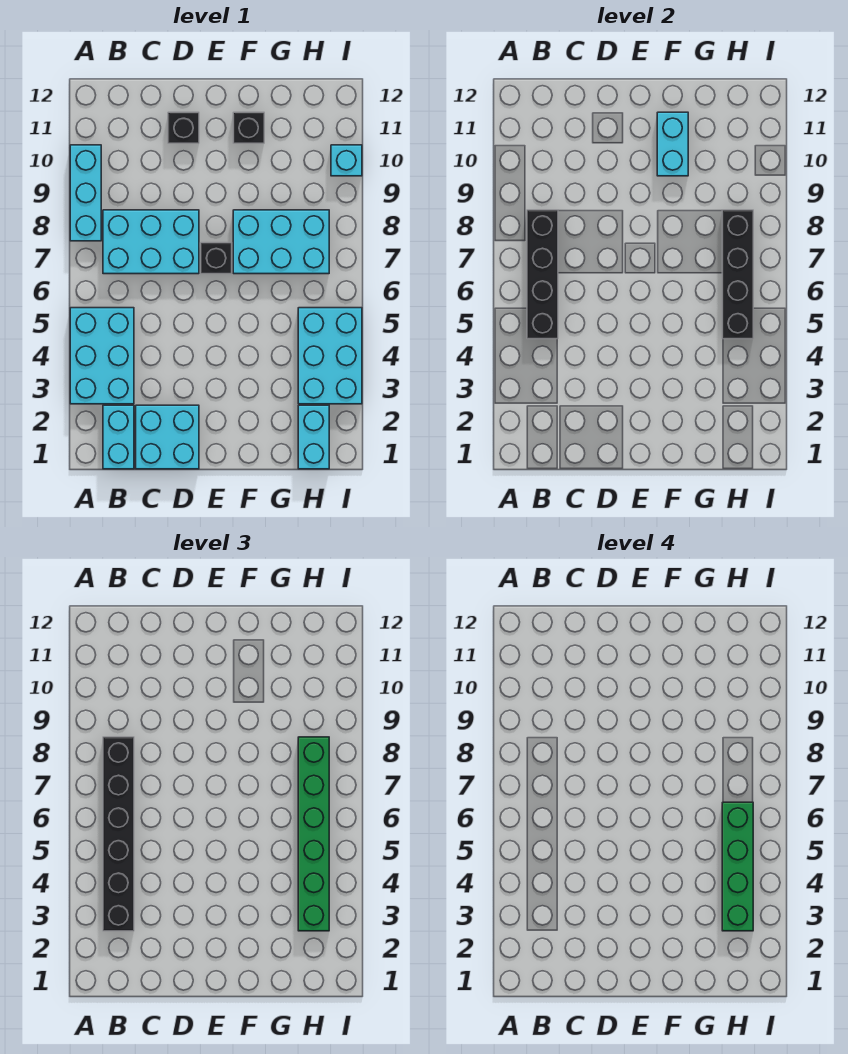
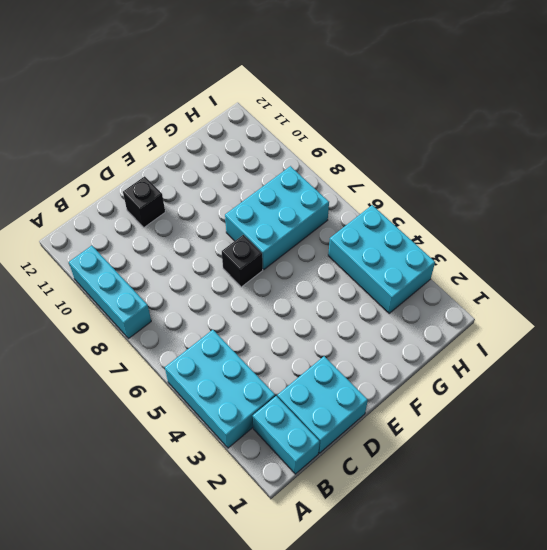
none -> cyan brick B7:D8 level 1
none -> black brick F11 level 1
none -> cyan brick H1:H2 level 1

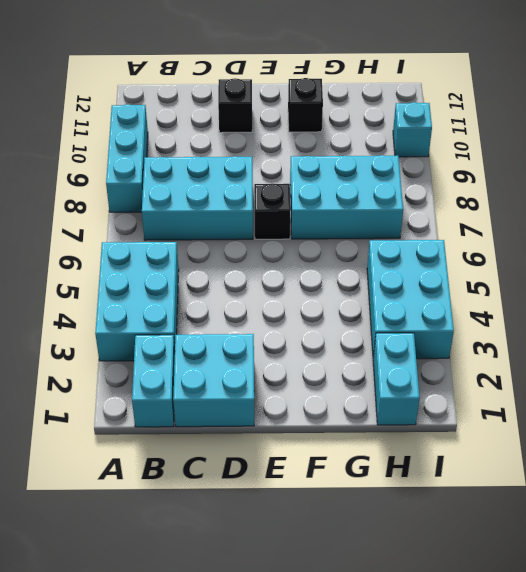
none -> black brick B5:B8 level 2
none -> cyan brick F10:F11 level 2
none -> black brick H5:H8 level 2

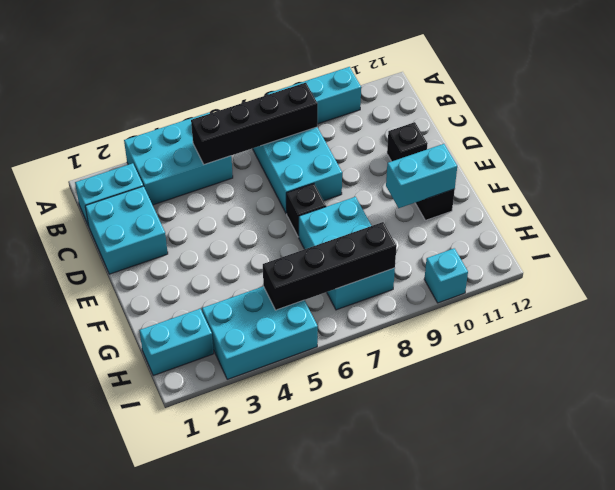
none -> black brick B3:B8 level 3
none -> green brick H3:H8 level 3
none -> green brick H3:H6 level 4

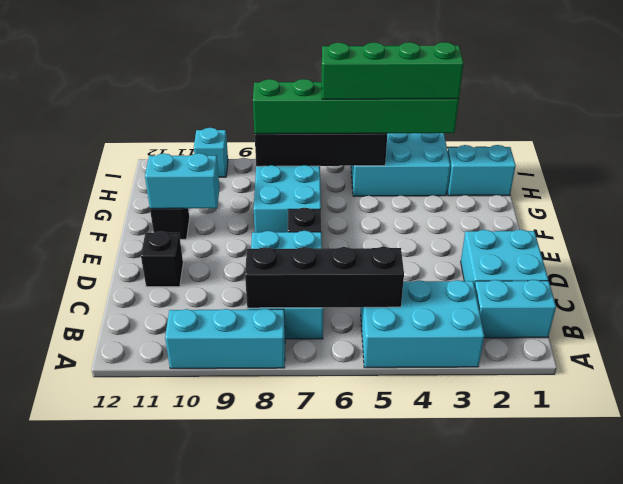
none -> black brick B3:B8 level 3

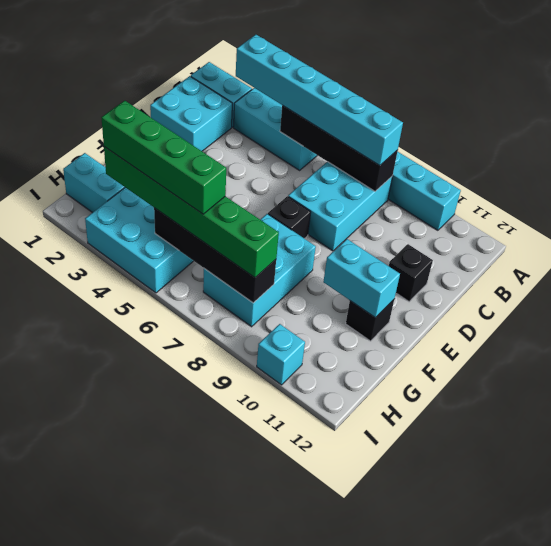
cyan brick B3:B8 level 3 -> black brick B3:B8 level 3

